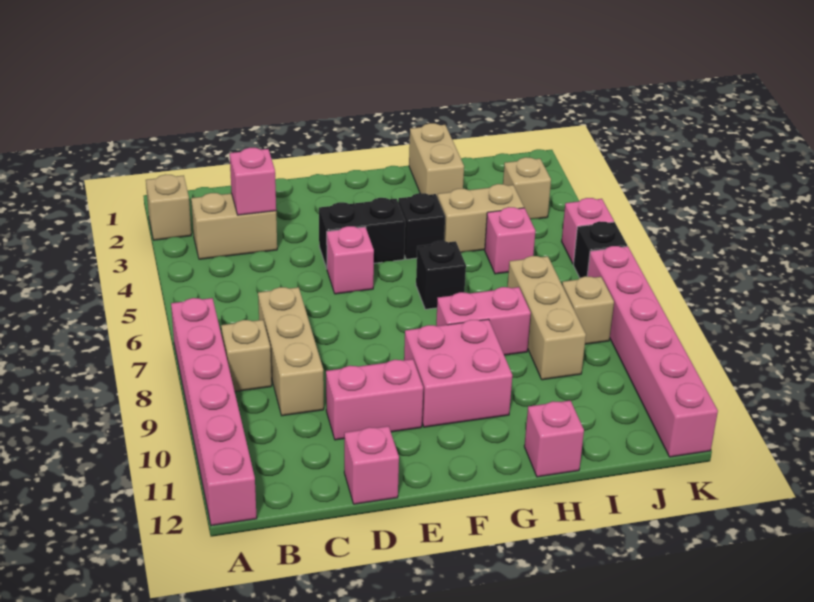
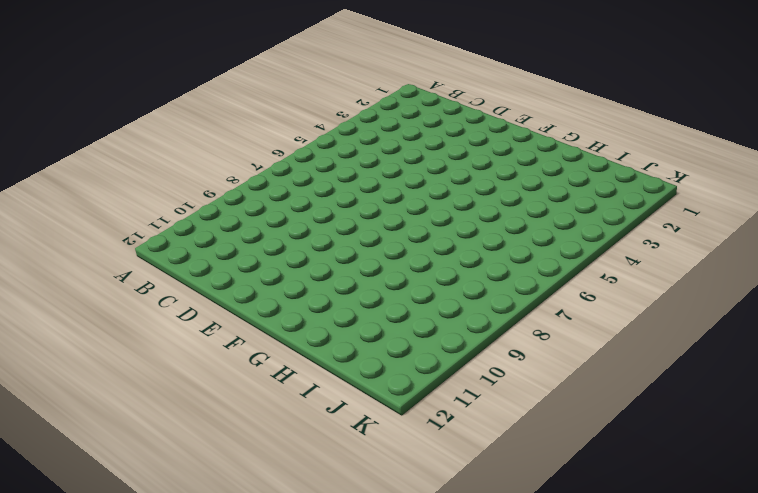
none -> tan brick A2 level 1
none -> pink brick A7:A12 level 1
none -> tan brick B3:C3 level 1

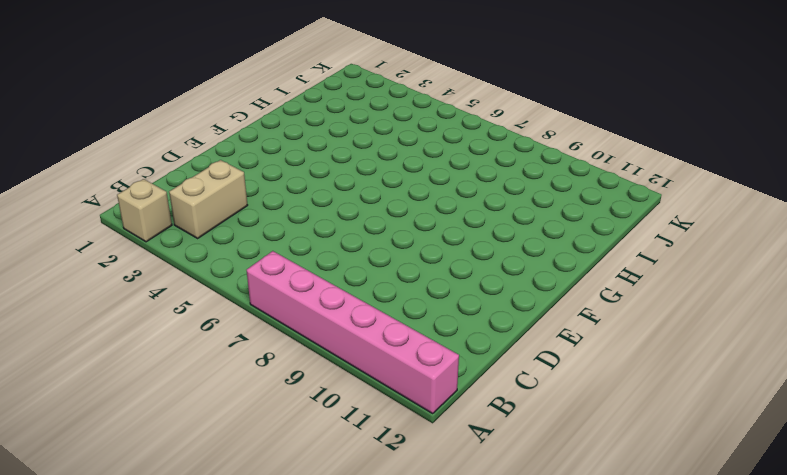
none -> tan brick B8 level 1
none -> tan brick C7:C9 level 1
none -> pink brick D10:E10 level 1

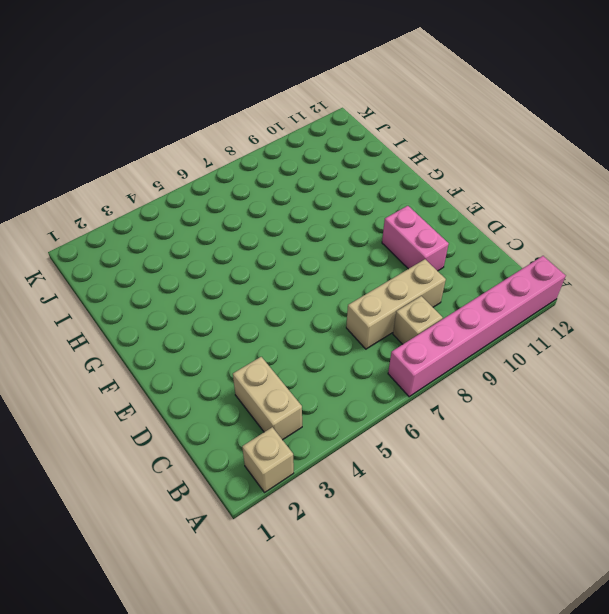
none -> pink brick D12 level 1
none -> black brick E4:F4 level 1
none -> pink brick E5 level 1

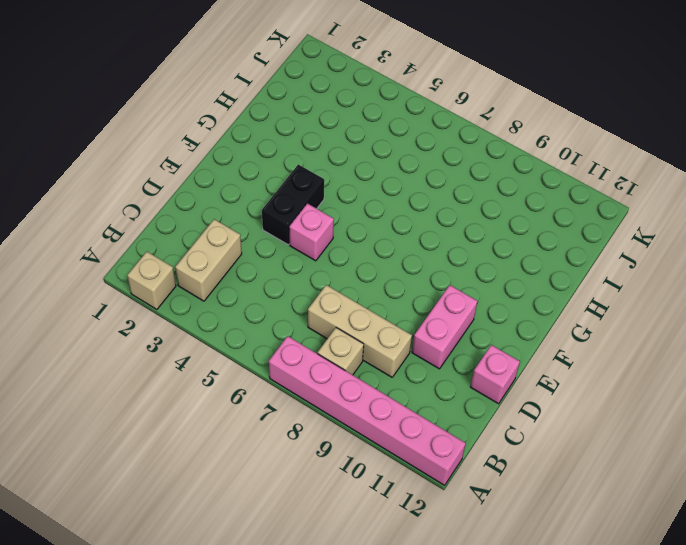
none -> pink brick F9:G10 level 1
none -> black brick G4 level 1
none -> black brick G6 level 1

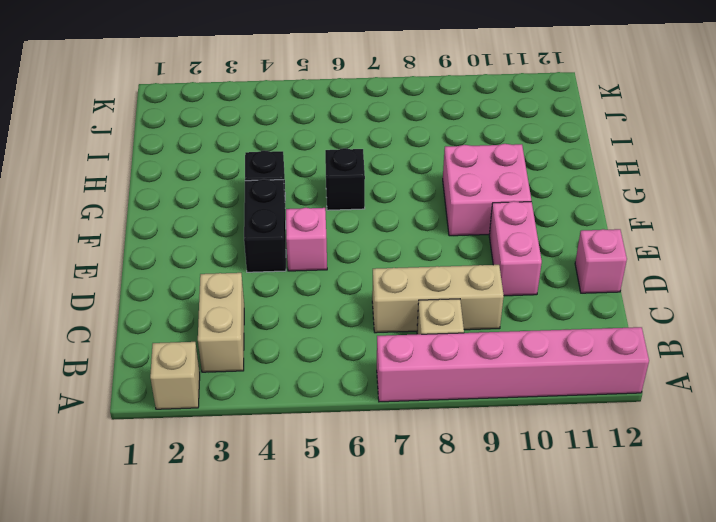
none -> pink brick G8:H8 level 1
none -> tan brick H1:H2 level 1
none -> tan brick H4:I4 level 1

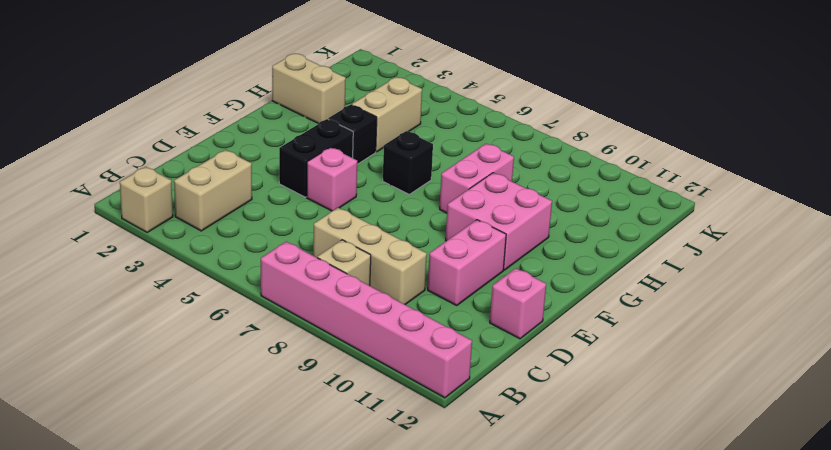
none -> pink brick H12 level 1
none -> pink brick I5 level 1
none -> tan brick I7:I9 level 1

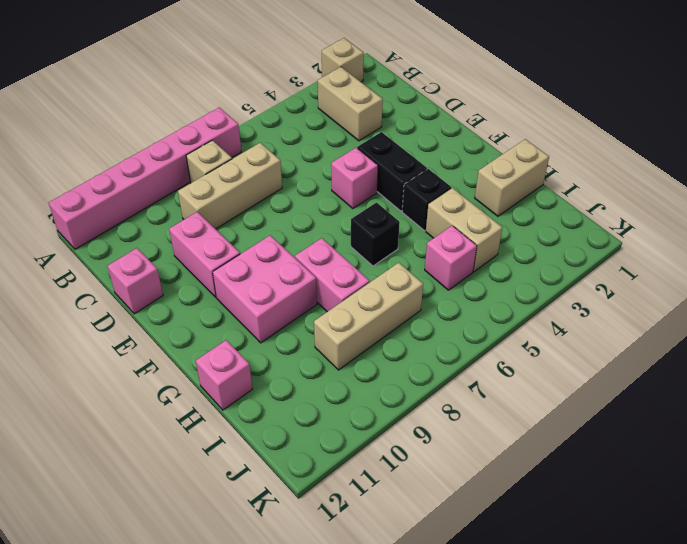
none -> tan brick J3 level 1
none -> tan brick J8 level 1
none -> pink brick K5 level 1

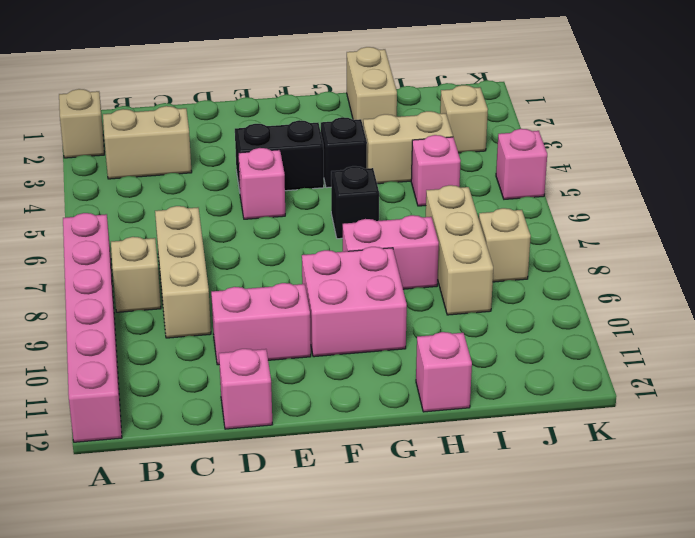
none -> black brick K6 level 1
none -> pink brick K7:K12 level 1
none -> pink brick C3 level 2

